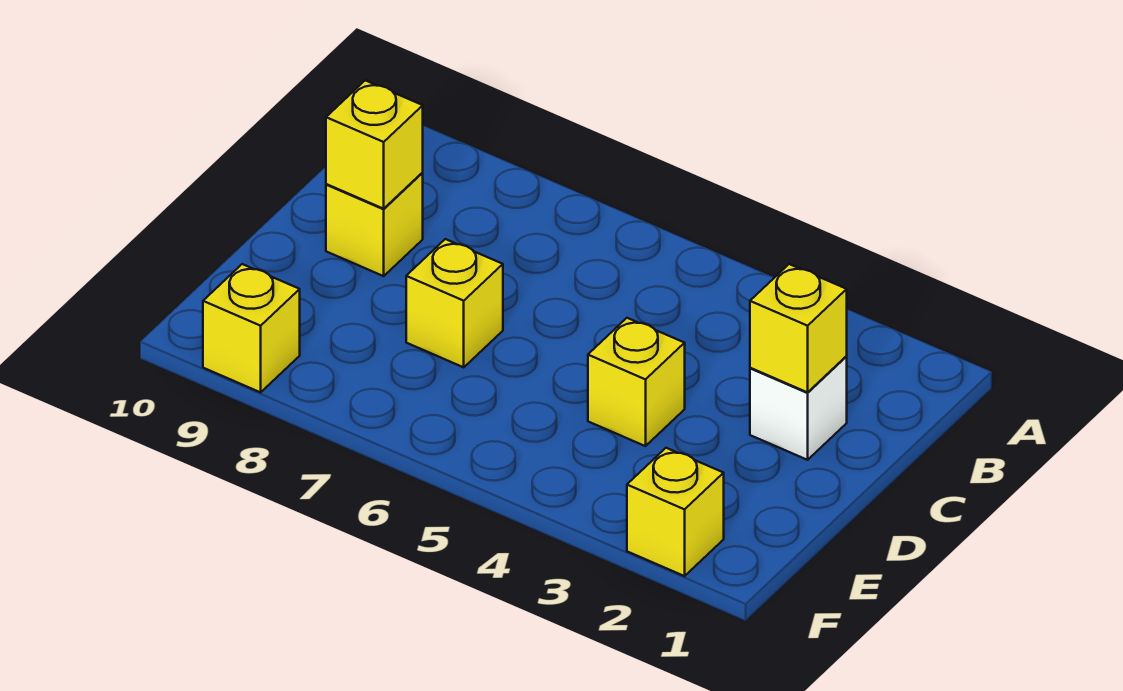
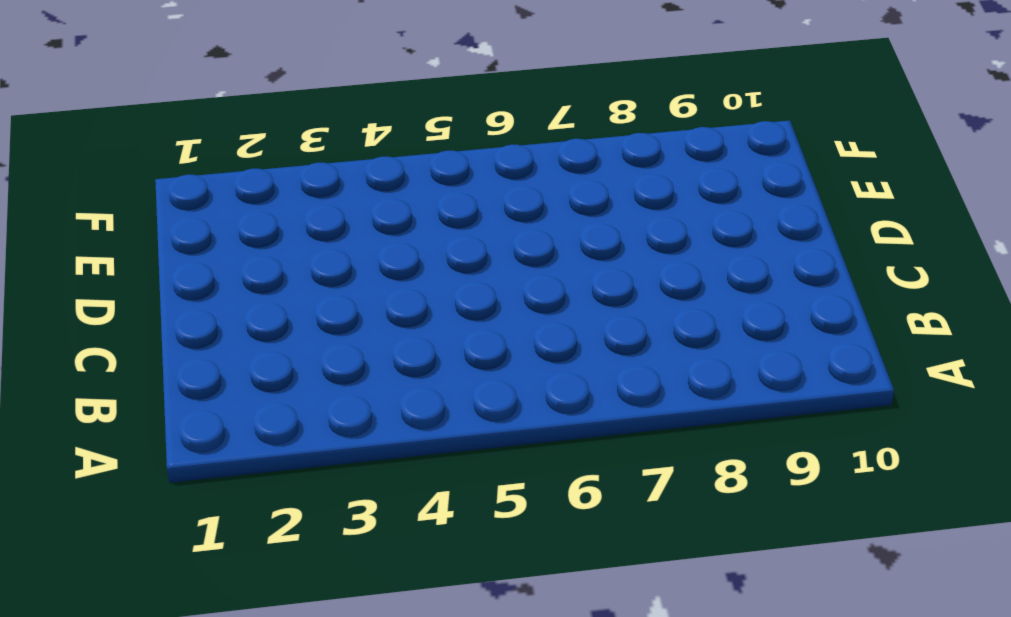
none -> white brick C2 level 1
none -> yellow brick C9 level 1

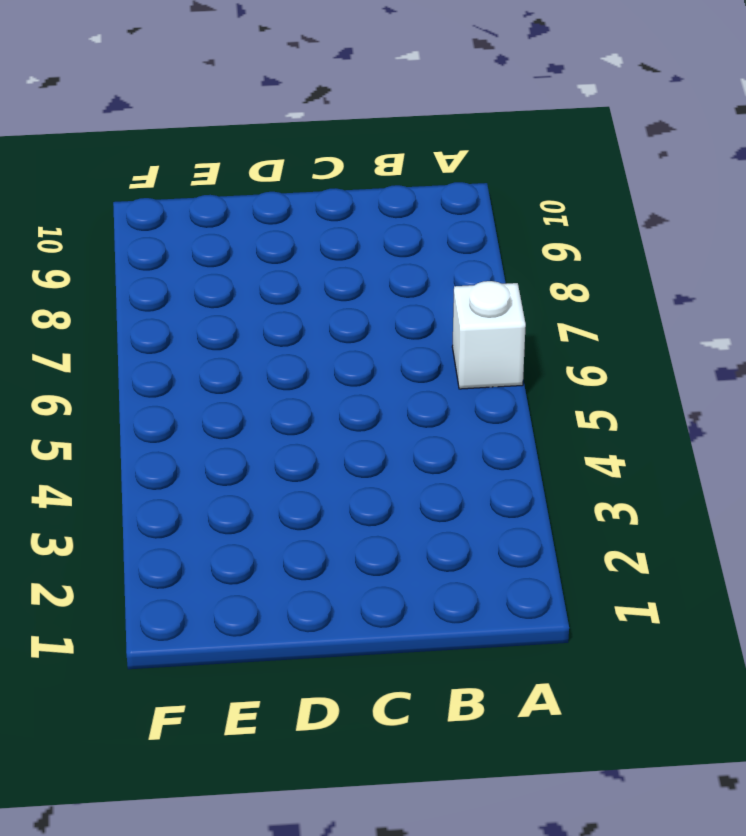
white brick A6 level 1 -> white brick C2 level 1
none -> yellow brick C9 level 1
none -> yellow brick D4 level 1

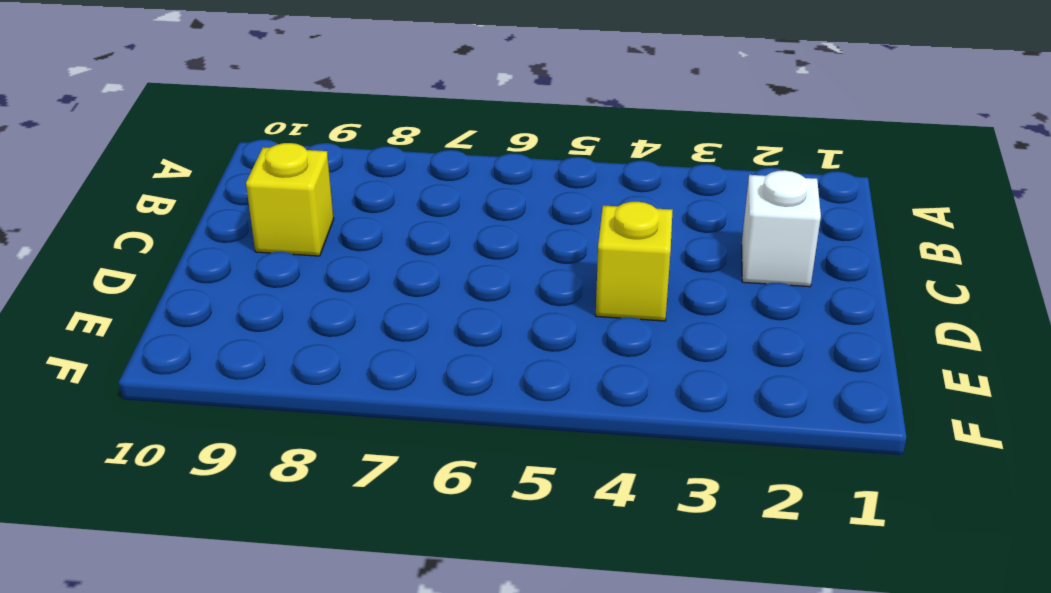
none -> yellow brick D7 level 1
none -> yellow brick F2 level 1

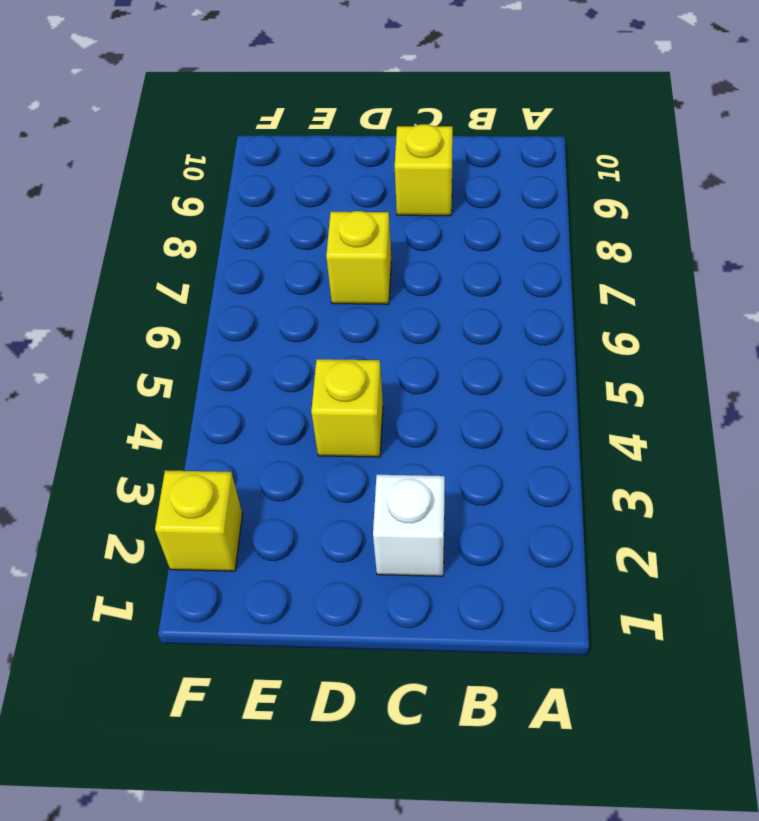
none -> yellow brick F9 level 1
none -> yellow brick C2 level 2

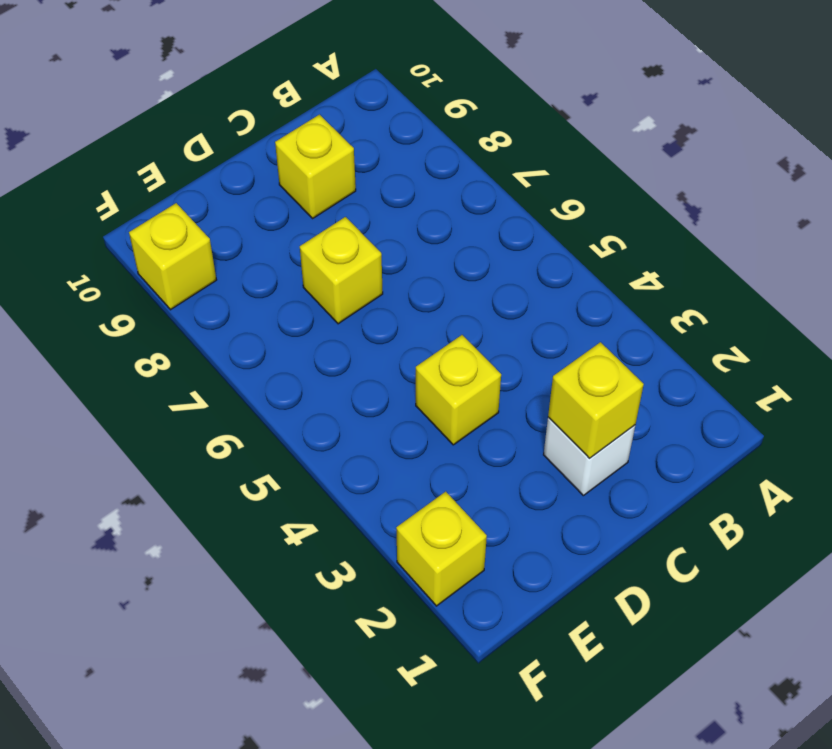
none -> yellow brick C9 level 2

